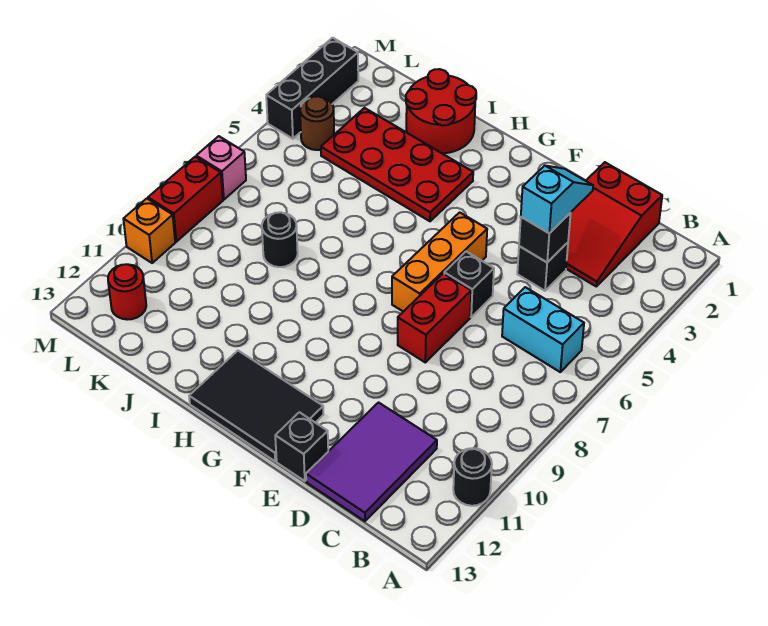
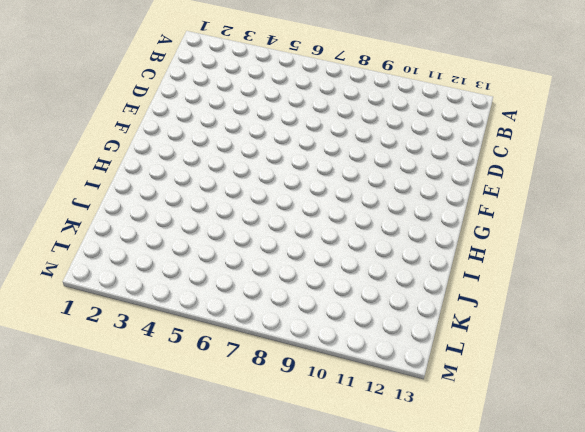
none -> black round brick A11 level 1
none -> cyan brick B6:C6 level 1
none -> red slope C1:D3 level 1 top 1

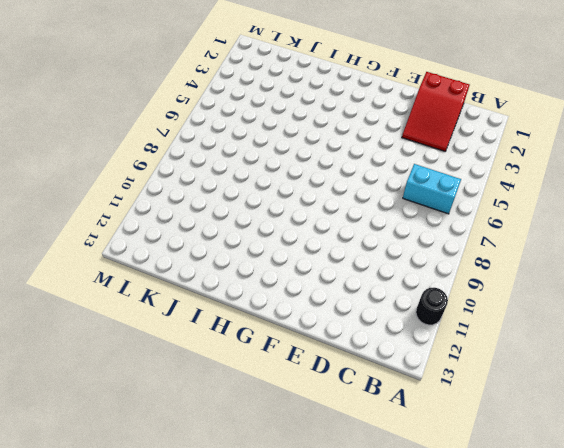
none -> purple tile C11:D13 level 1
none -> black brick D4 level 1
none -> black brick E6 level 1

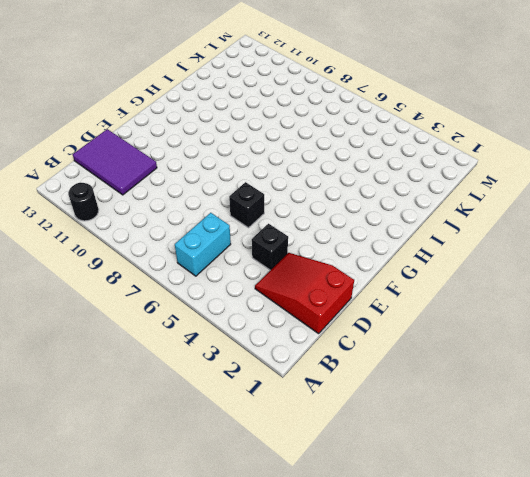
none -> red brick E7:E8 level 1
none -> black brick E13 level 1
none -> orange brick F5:F7 level 1

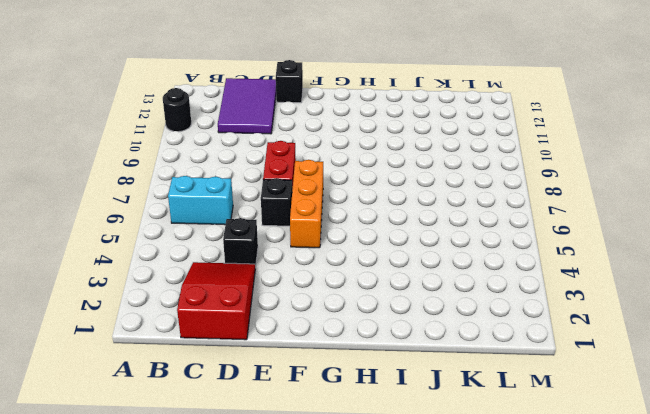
none -> black tile F12:H13 level 1
none -> red plate H3:K4 level 1
none -> red round brick I1:J2 level 1

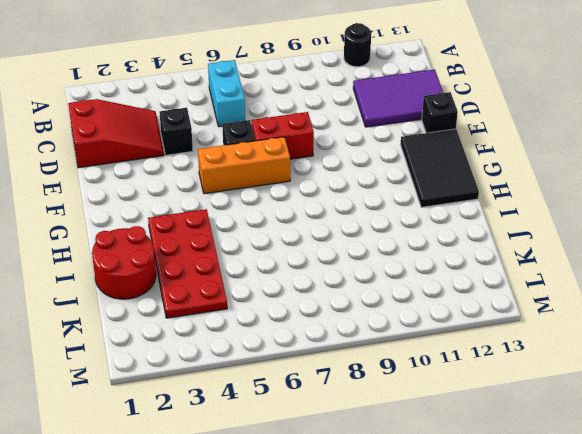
none -> black round brick J8 level 1
none -> brown round brick L4 level 1
none -> red round brick L12 level 1

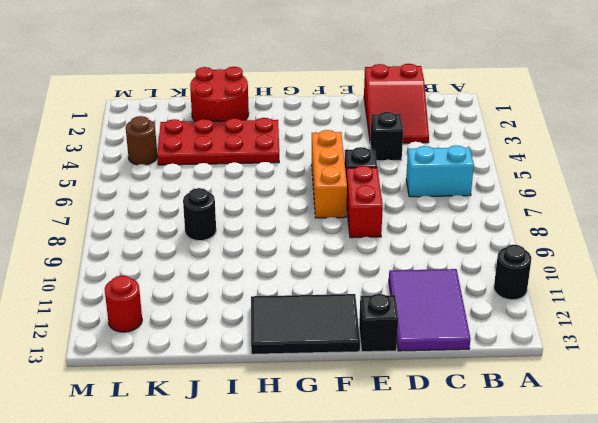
none -> black brick M2:M4 level 1
none -> pink brick M7 level 1
none -> red brick M8:M9 level 1

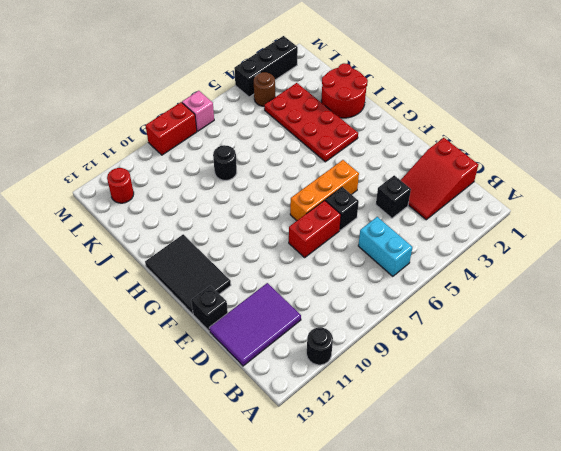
none -> orange brick M10 level 1
none -> black brick D4 level 2
none -> cyan slope D3:D4 level 3 top 4

